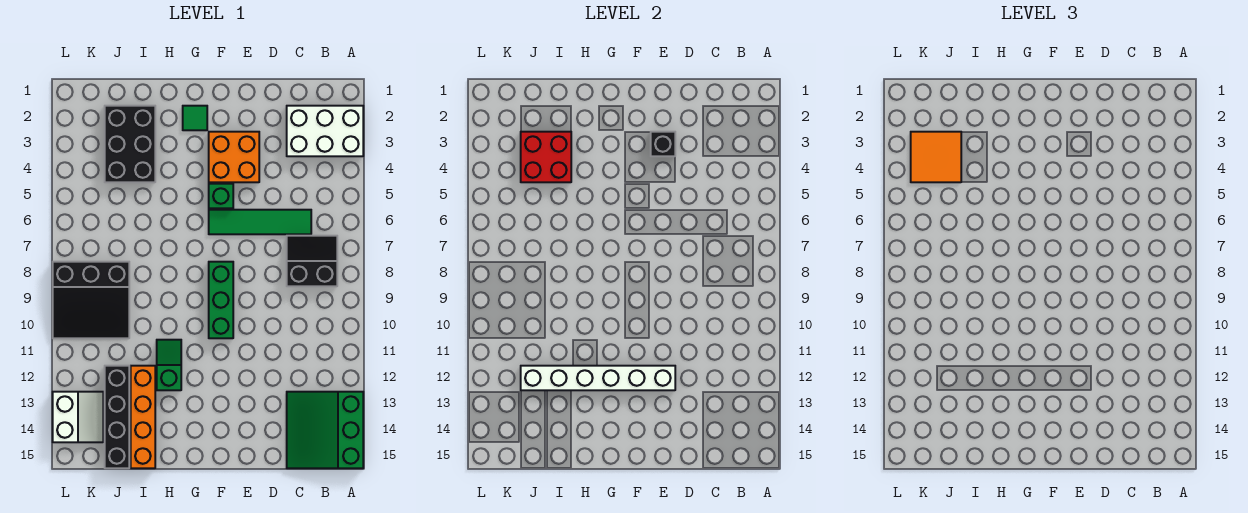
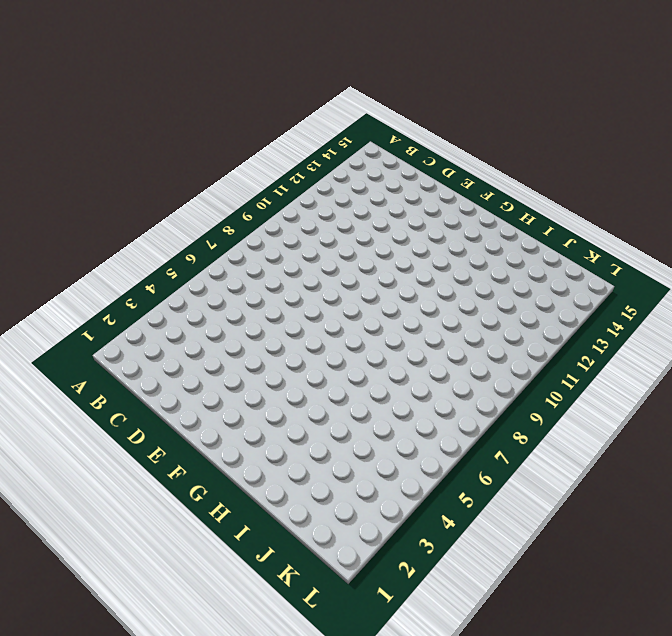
none -> white brick A2:C3 level 1
none -> green slope A13:C15 level 1 top A
none -> black slope B7:C8 level 1 top 8

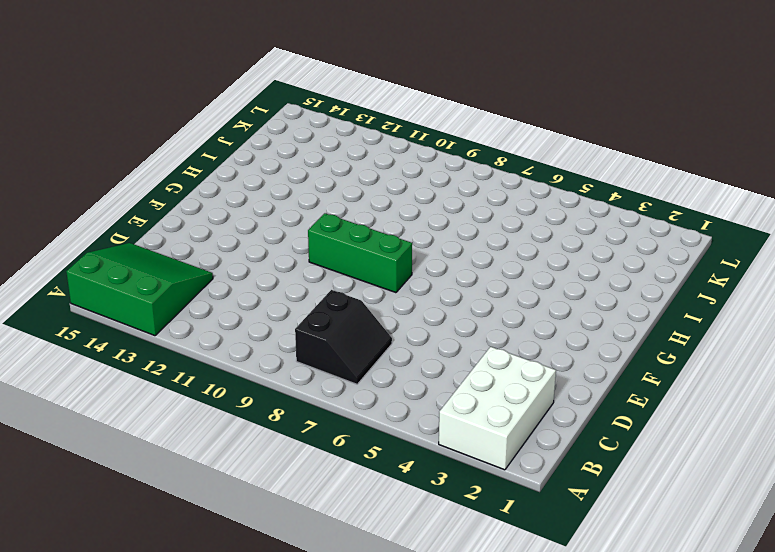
none -> green tile C6:F6 level 1
none -> orange brick E3:F4 level 1
none -> green brick F5 level 1

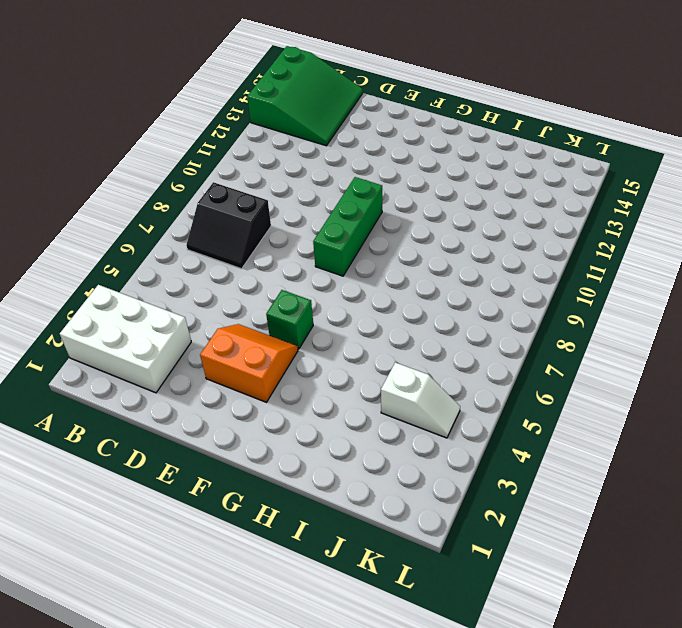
orange slope E3:F4 level 1 top 3 -> orange brick E3:F4 level 1
white slope J4:K4 level 1 top J -> black brick I2:J4 level 1
none -> green tile C6:F6 level 1
none -> green tile G2 level 1
none -> green slope H11:H12 level 1 top 12

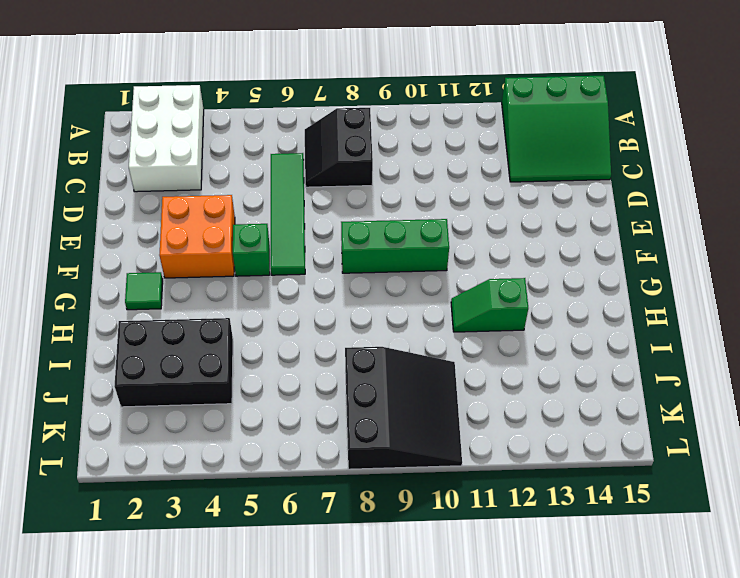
none -> orange brick I12:I15 level 1
none -> black brick J12:J15 level 1
none -> white slope K13:L14 level 1 top L

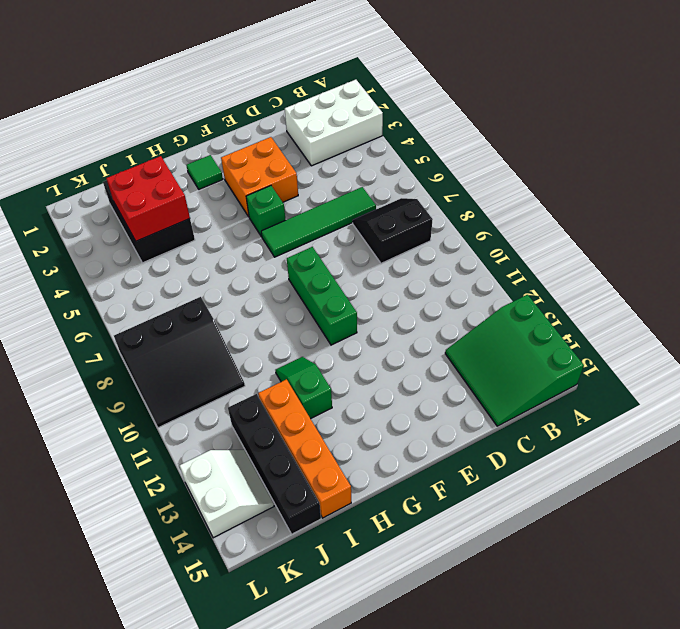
none -> black brick E3 level 2
none -> white brick E12:J12 level 2
none -> orange tile J3:K4 level 3

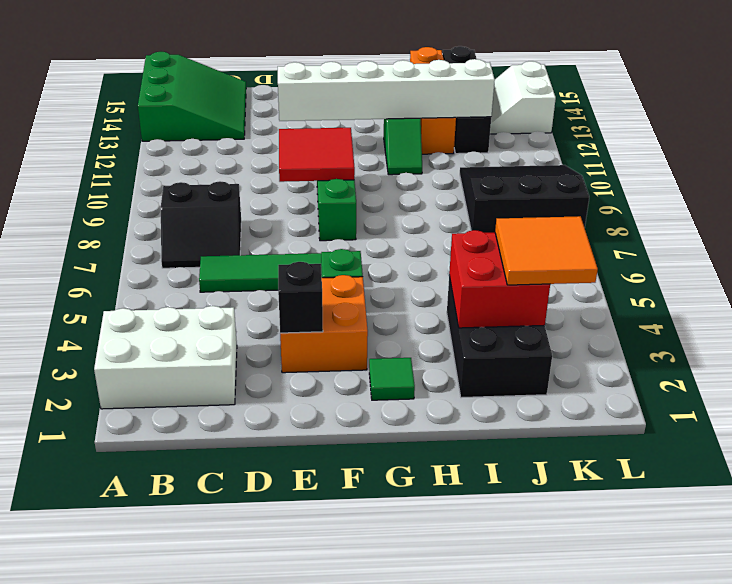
red tile E9:F10 level 2 -> none

